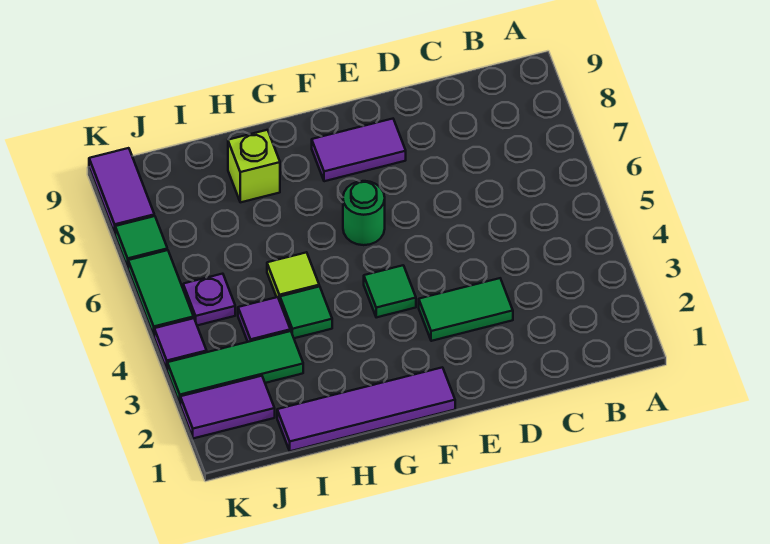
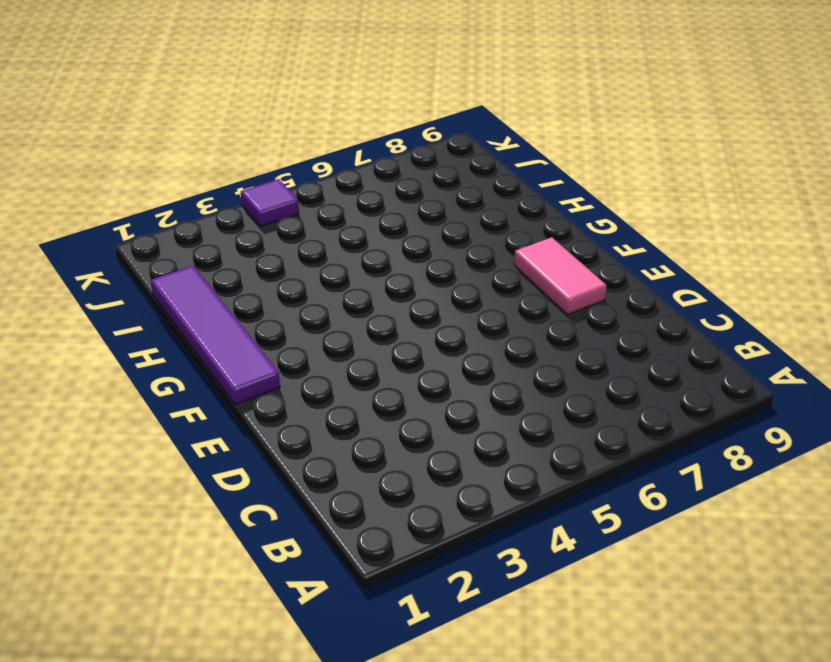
pink tile E8:F8 level 1 -> purple tile E8:F8 level 1
none -> green tile D3:E3 level 1
none -> green tile F4 level 1
none -> green round brick F6 level 1

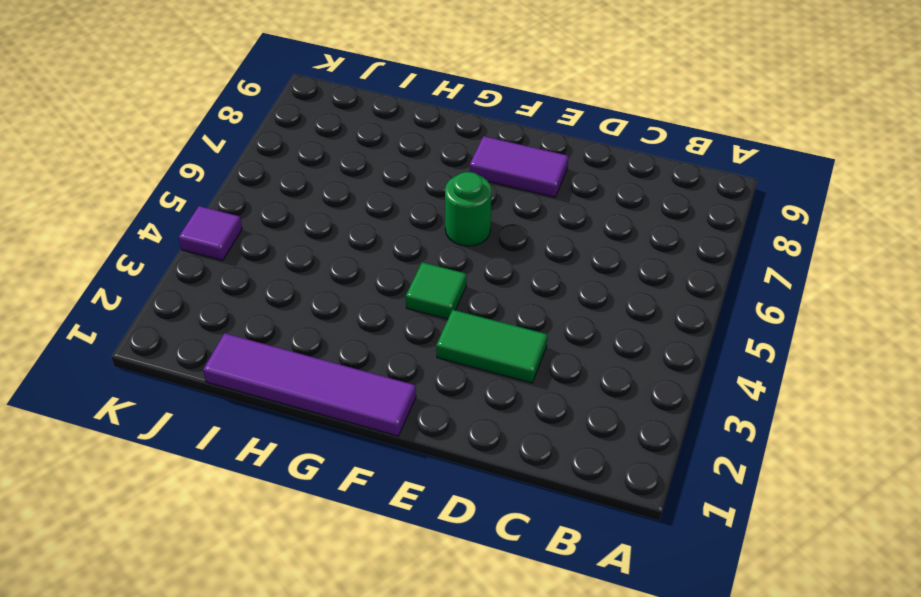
none -> green tile H4 level 1
none -> lime tile H5 level 1
none -> lime brick H8 level 1

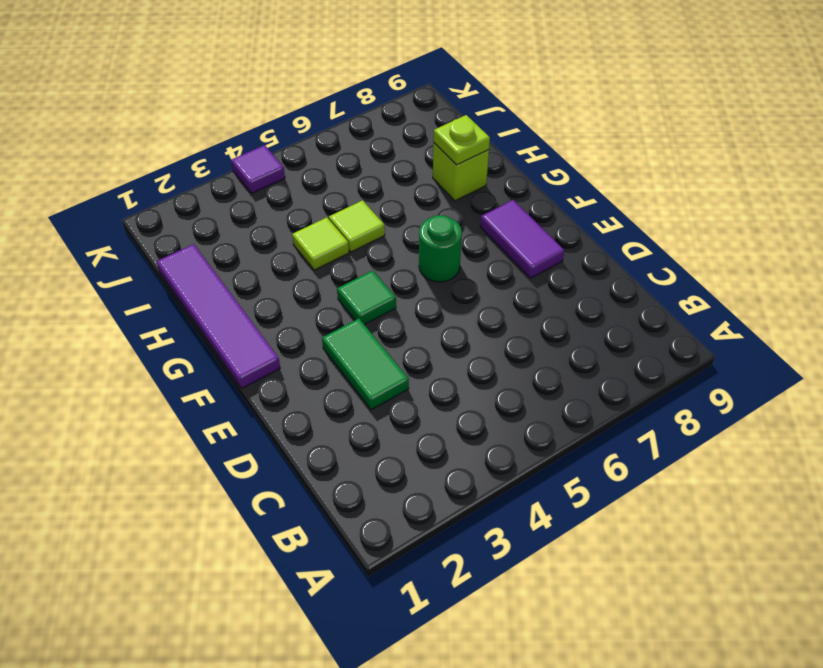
lime tile H4 level 1 -> green tile H4 level 1
lime plate H8 level 2 -> none
none -> green tile I3:K3 level 1
none -> purple tile I4 level 1
none -> purple tile J2:K2 level 1

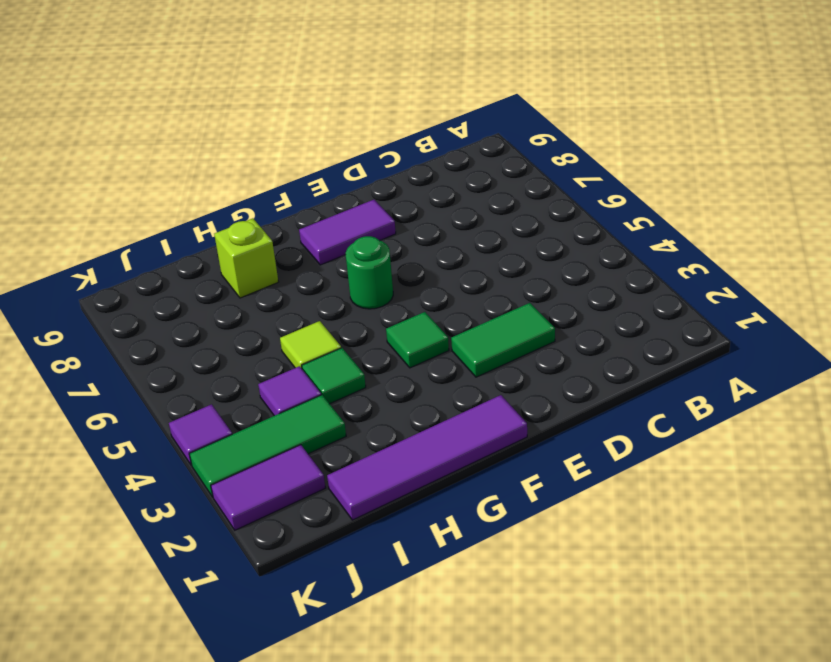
none -> purple plate J5 level 1
none -> green tile K5:K6 level 1
none -> green tile K7 level 1

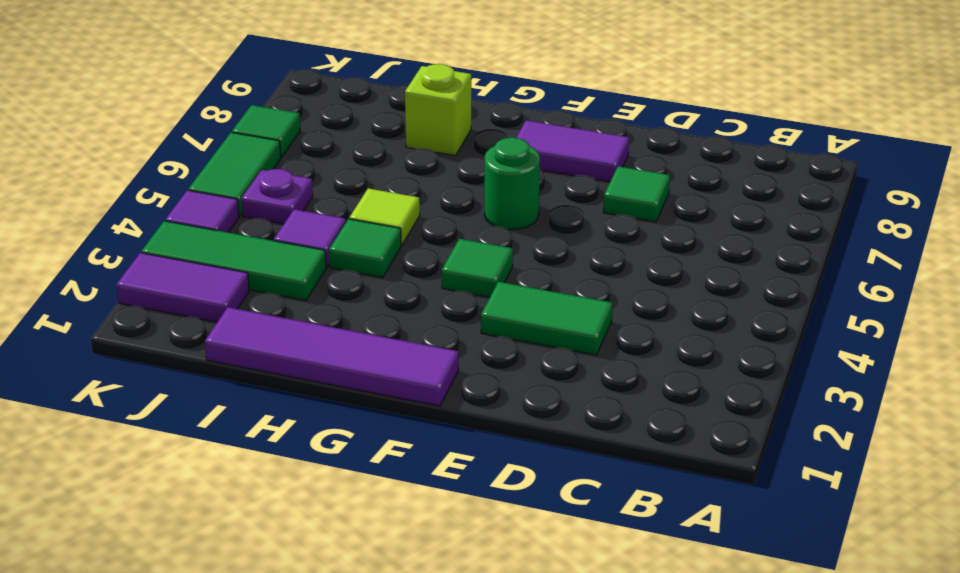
green tile D7 level 1 -> none
none -> purple tile K8:K9 level 1

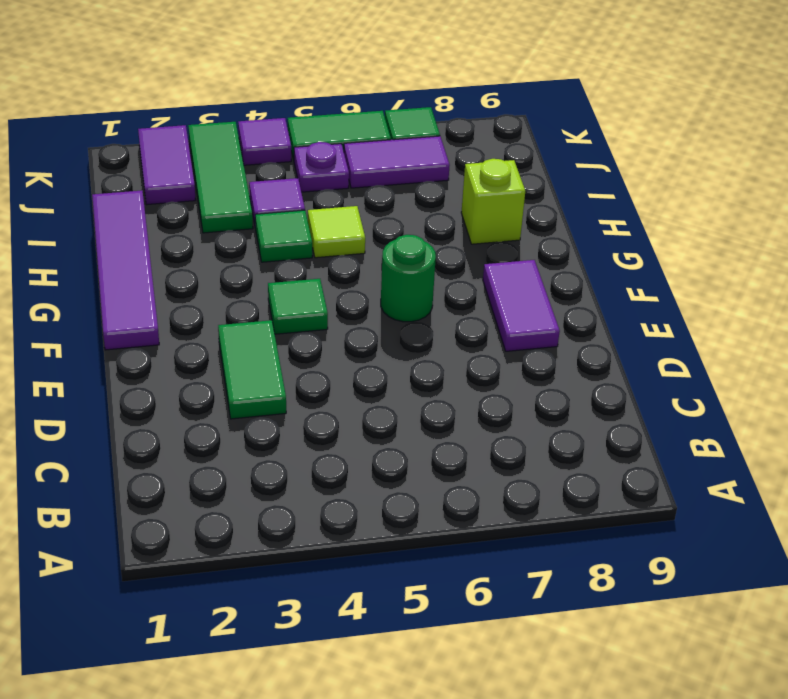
purple tile J6:J7 level 1 -> purple tile K8:K9 level 1

